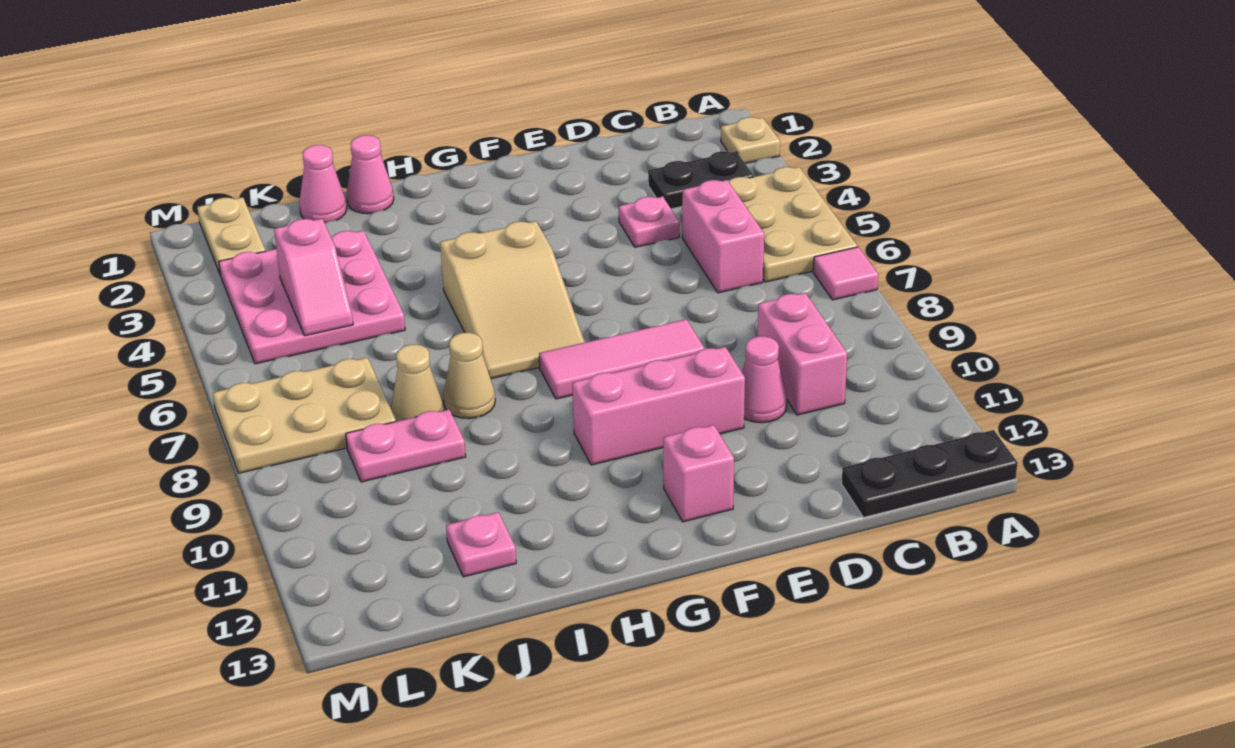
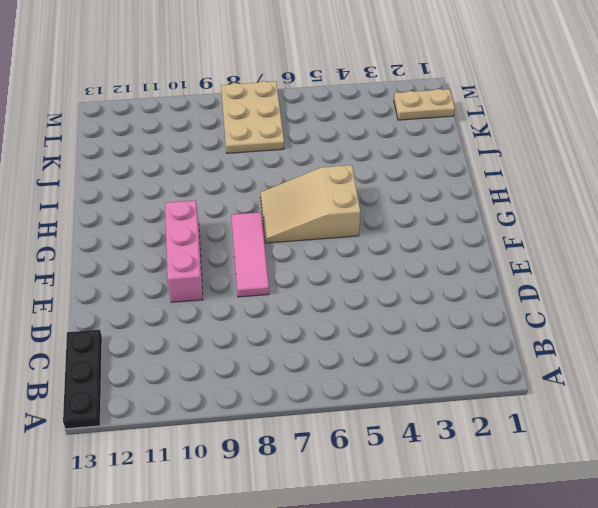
none -> tan plate A2 level 1
none -> tan plate A4:B6 level 1
none -> pink tile A7 level 1

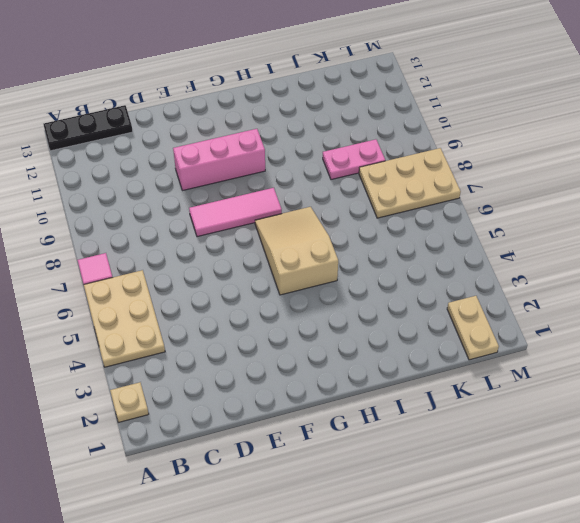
none -> black plate B3:C3 level 1
none -> pink brick C5:C6 level 1
none -> pink brick C9:C10 level 1

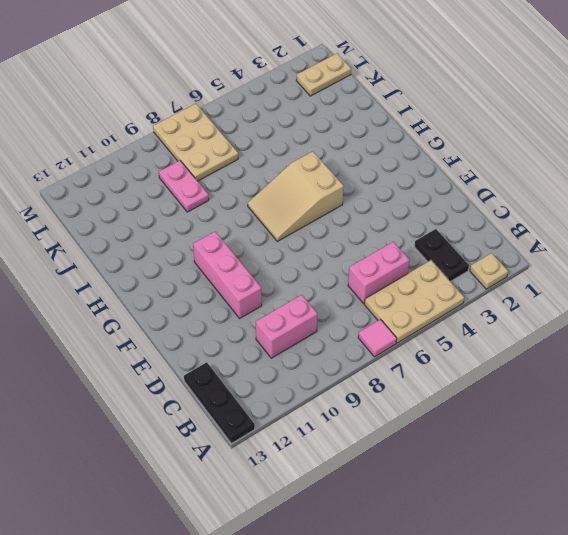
none -> pink plate D4 level 1
none -> pink cone D10 level 1
none -> pink tile E8:G8 level 1

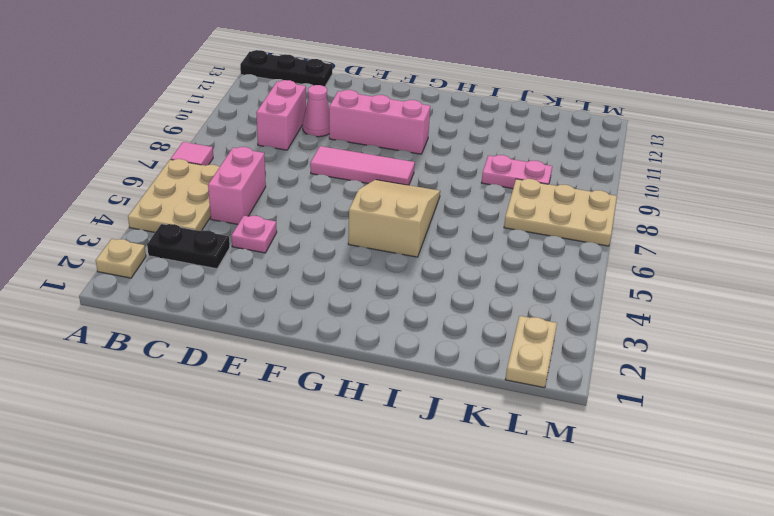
none -> pink brick F12 level 1
none -> pink cone I1 level 1
none -> tan cone I8 level 1

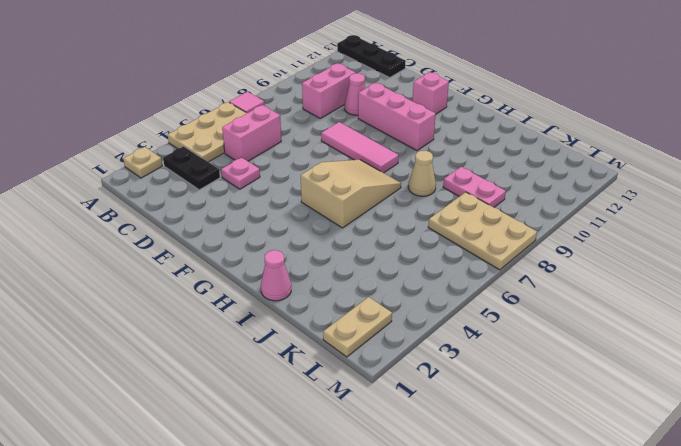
none -> pink cone J1 level 1
none -> pink plate J3:L5 level 1
none -> tan cone J8 level 1

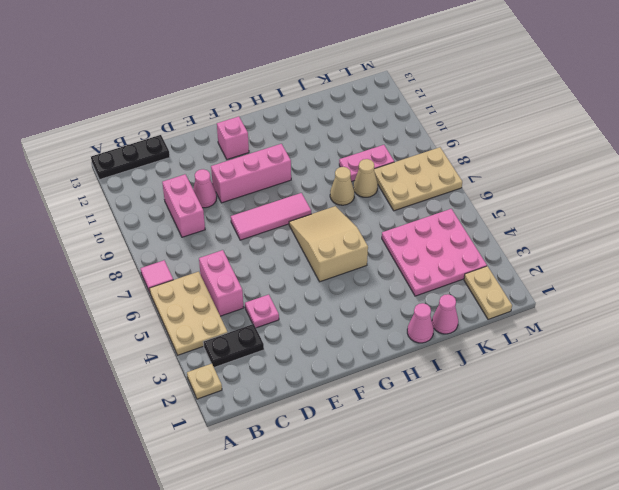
none -> pink plate J12 level 1
none -> pink slope K4:K5 level 2 top 4

